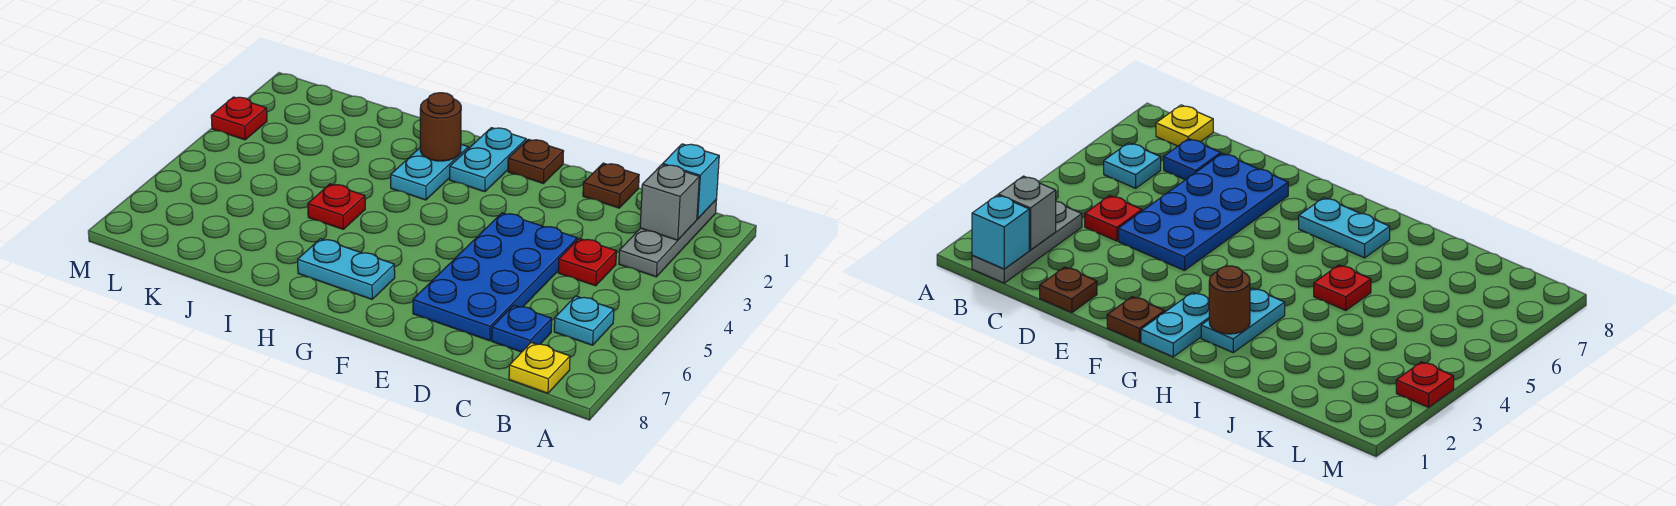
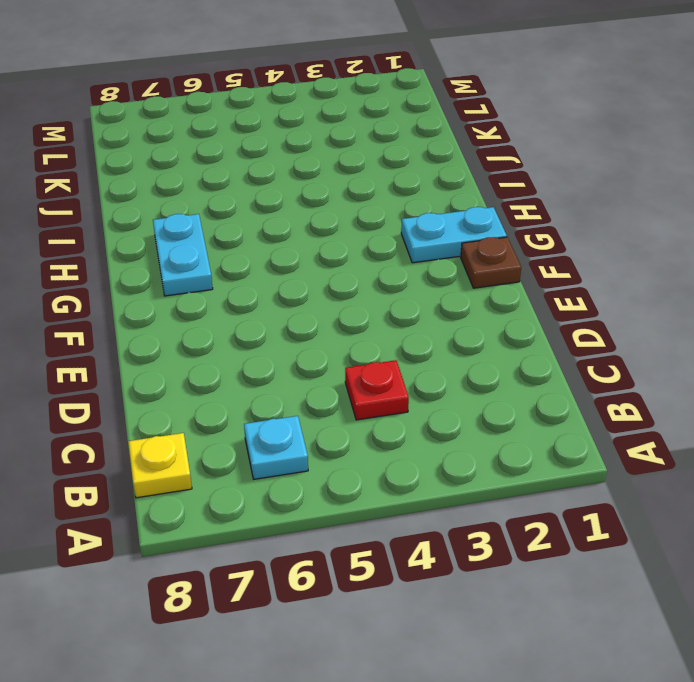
none -> grey plate B1:B3 level 1
none -> blue plate C7 level 1
none -> brown plate D1 level 1

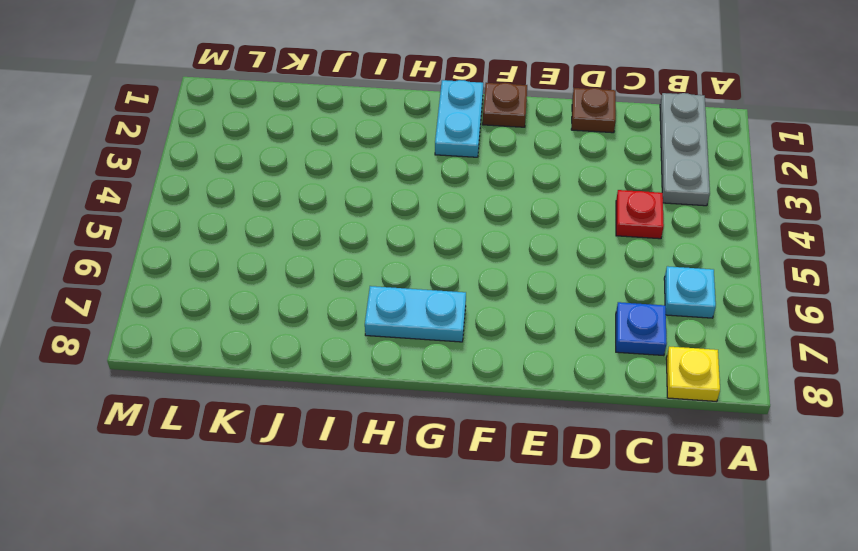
none -> blue plate D4:E7 level 1
none -> cyan plate H2:H3 level 1
none -> red plate I5 level 1

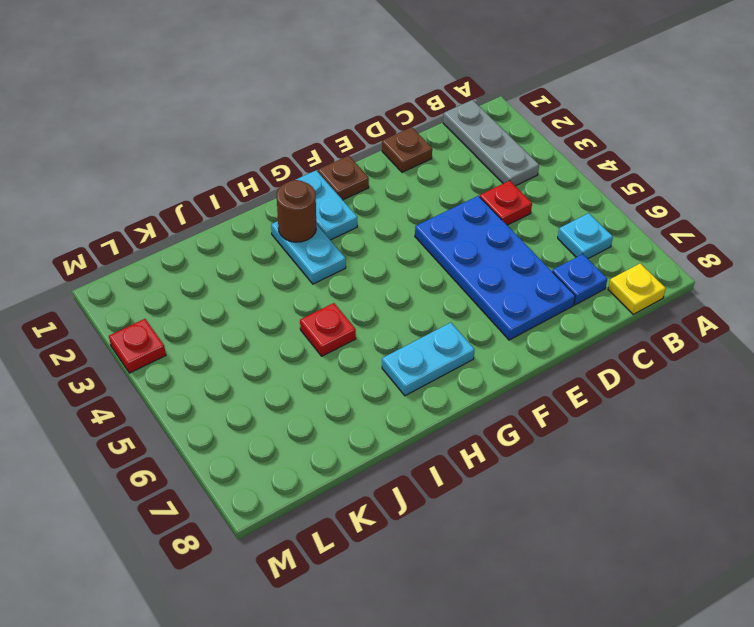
none -> cyan brick B1 level 2
none -> grey brick B2 level 2

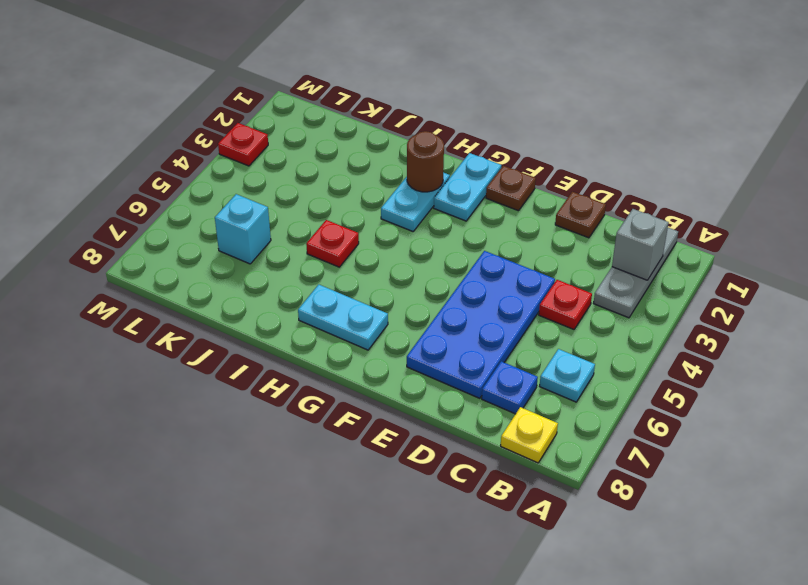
cyan brick K6 level 1 -> cyan brick B1 level 2

